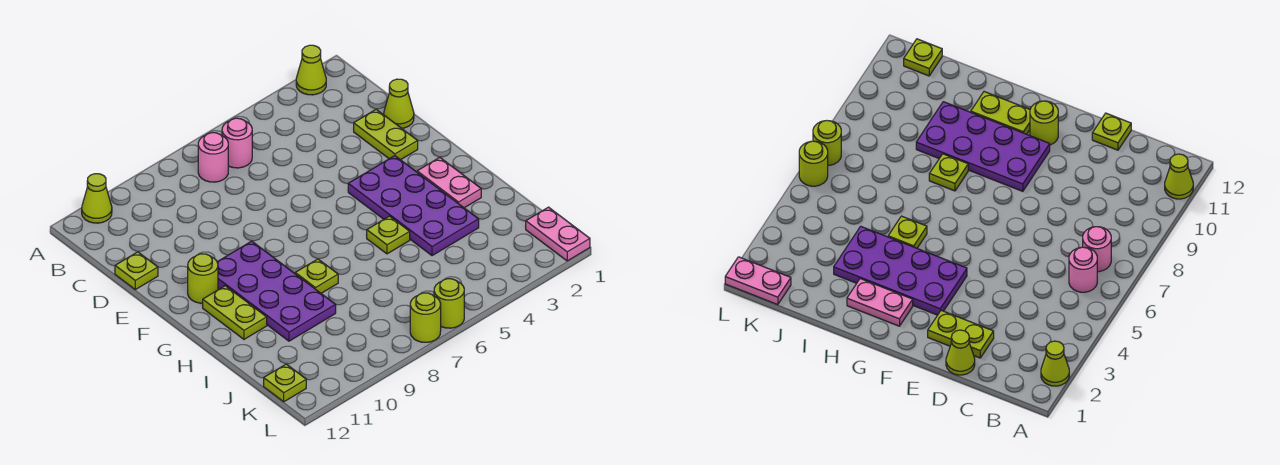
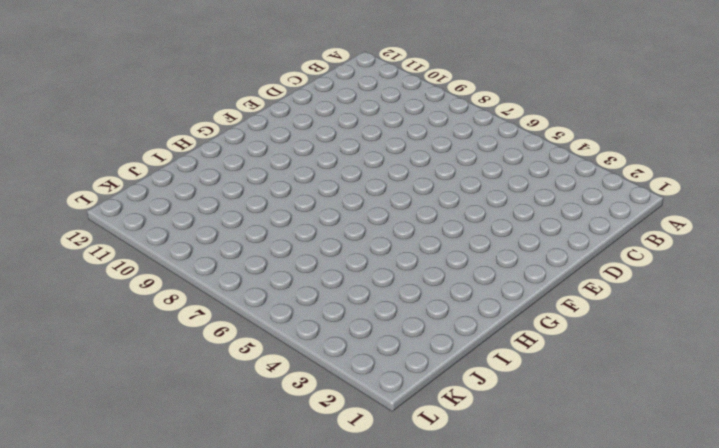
none -> lime cone A2 level 1
none -> lime cone A11 level 1
none -> pink round brick B6 level 1

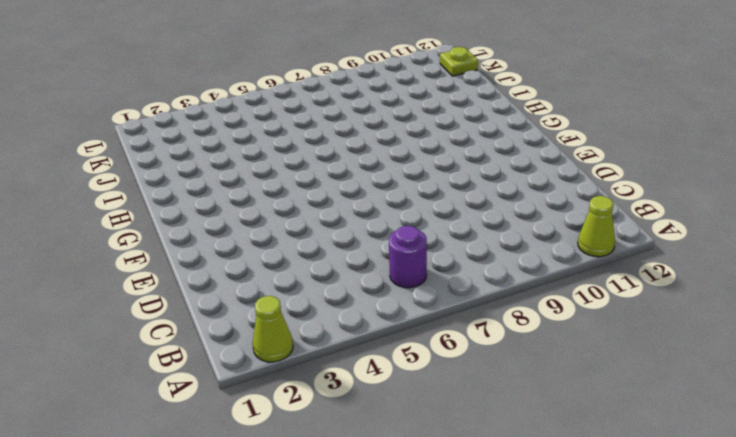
purple round brick B6 level 1 -> pink round brick B6 level 1
none -> pink round brick B7 level 1
none -> lime cone D1 level 1
none -> lime plate D2:E2 level 1

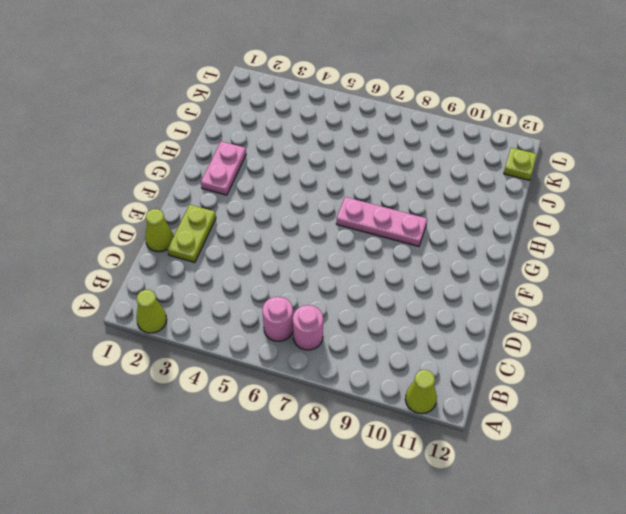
pink plate G7:G9 level 1 -> purple plate F9:I10 level 1
none -> lime plate D12 level 1
none -> purple plate F3:I4 level 1
none -> lime round brick F11 level 1

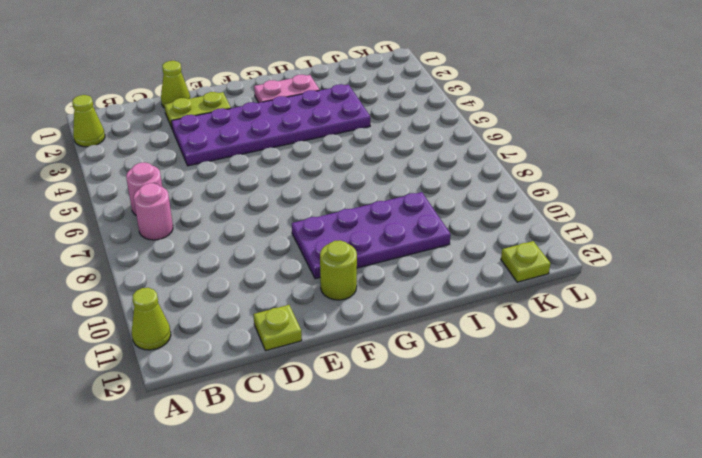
purple plate D3:I4 level 1 -> purple plate F3:I4 level 1
none -> lime plate G11:H11 level 1
none -> lime plate H5 level 1
none -> lime plate H8 level 1

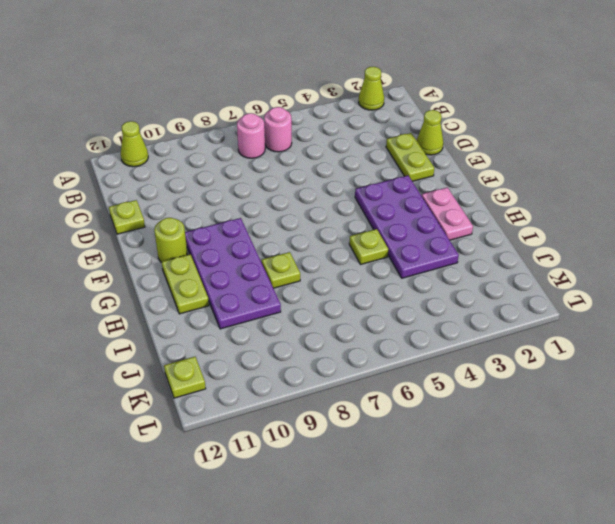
none -> pink plate K1:L1 level 1
none -> lime round brick L6 level 1
none -> lime round brick L7 level 1

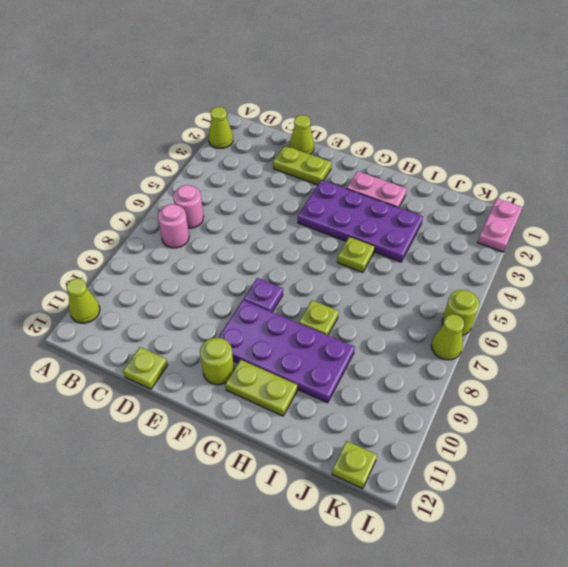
purple plate F8 level 1 -> none
pink plate L1:L2 level 1 -> pink plate K1:L1 level 1
lime cone L7 level 1 -> lime round brick L7 level 1

